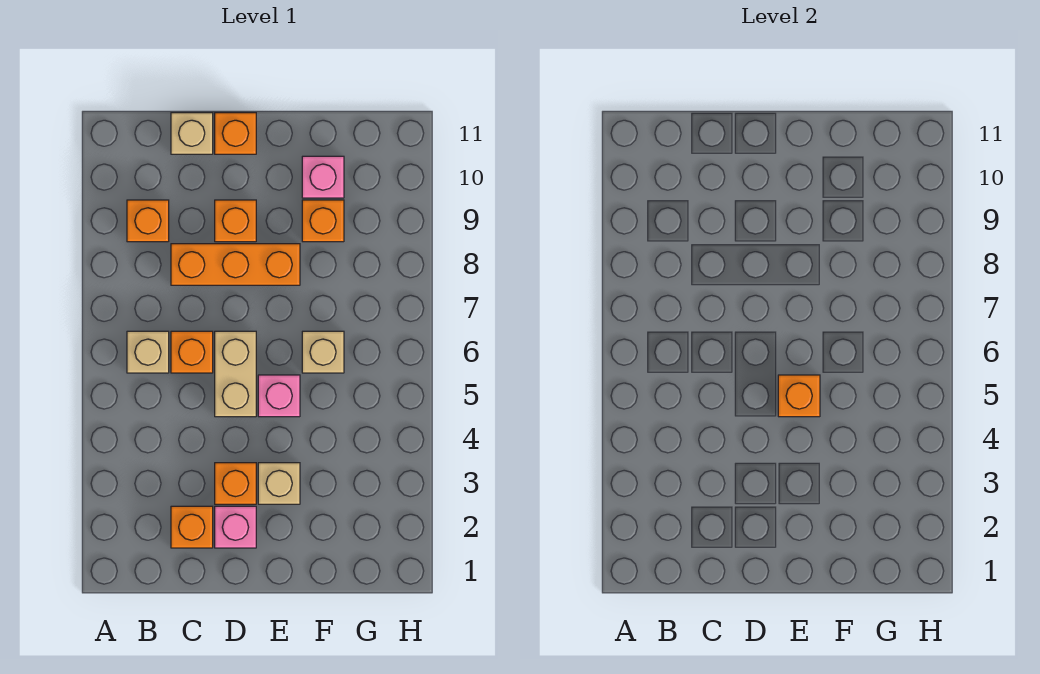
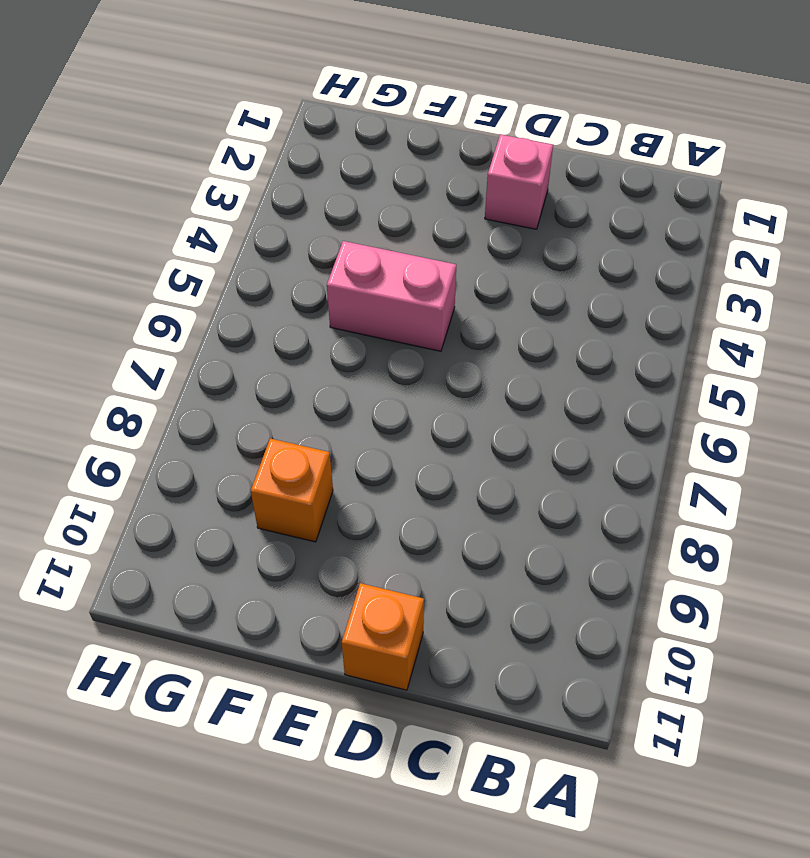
pink brick E5:F5 level 1 -> pink brick E5 level 1
none -> tan brick B6 level 1
none -> orange brick B9 level 1
none -> orange brick C2 level 1

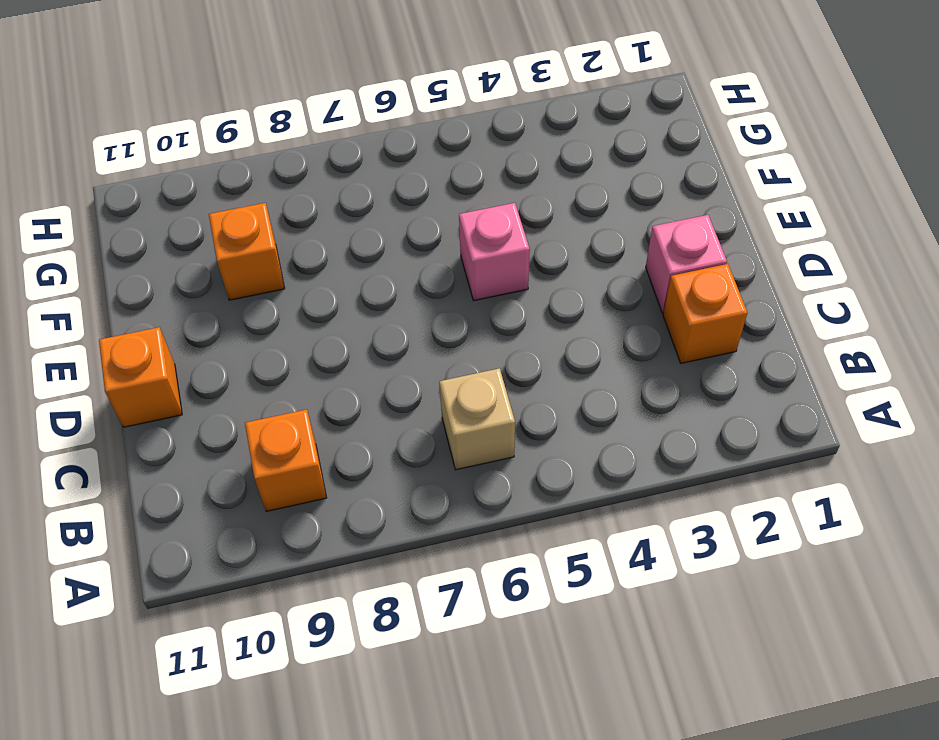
none -> orange brick C6 level 1
none -> orange brick C8:E8 level 1
none -> tan brick C11 level 1

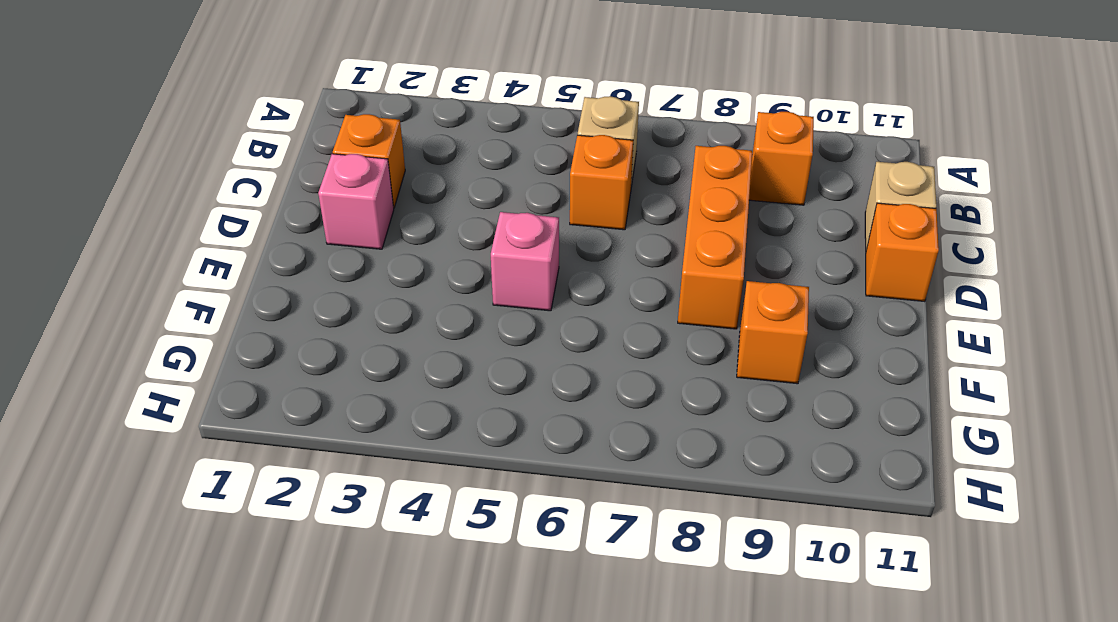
none -> orange brick D3 level 1
none -> tan brick D5:D6 level 1
none -> orange brick D9 level 1

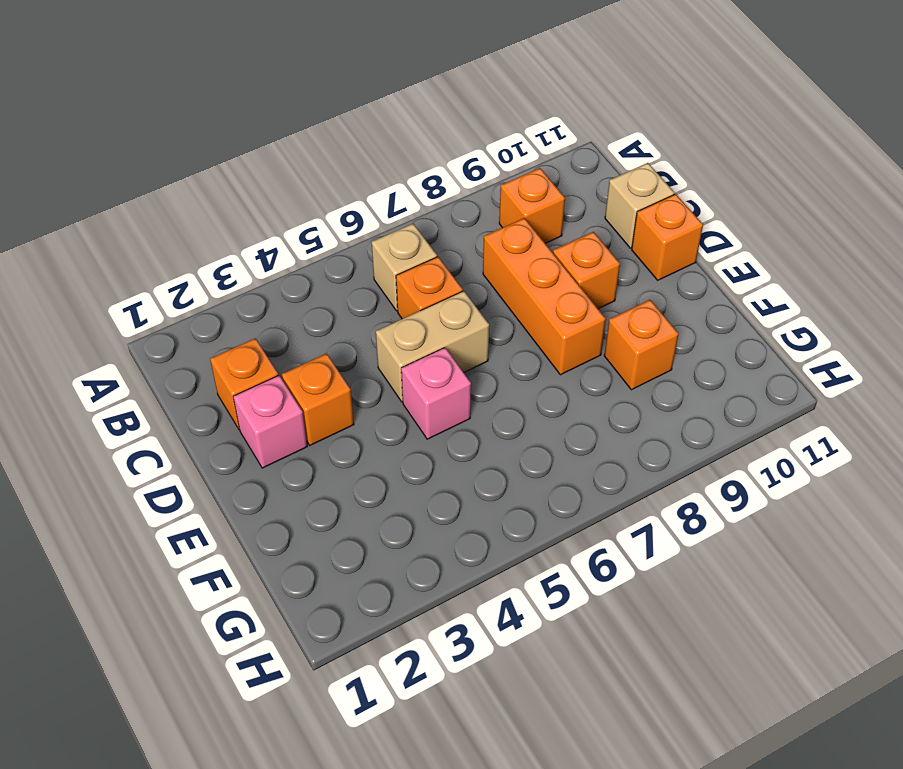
none -> tan brick E3 level 1
none -> tan brick F6 level 1
none -> pink brick F10 level 1

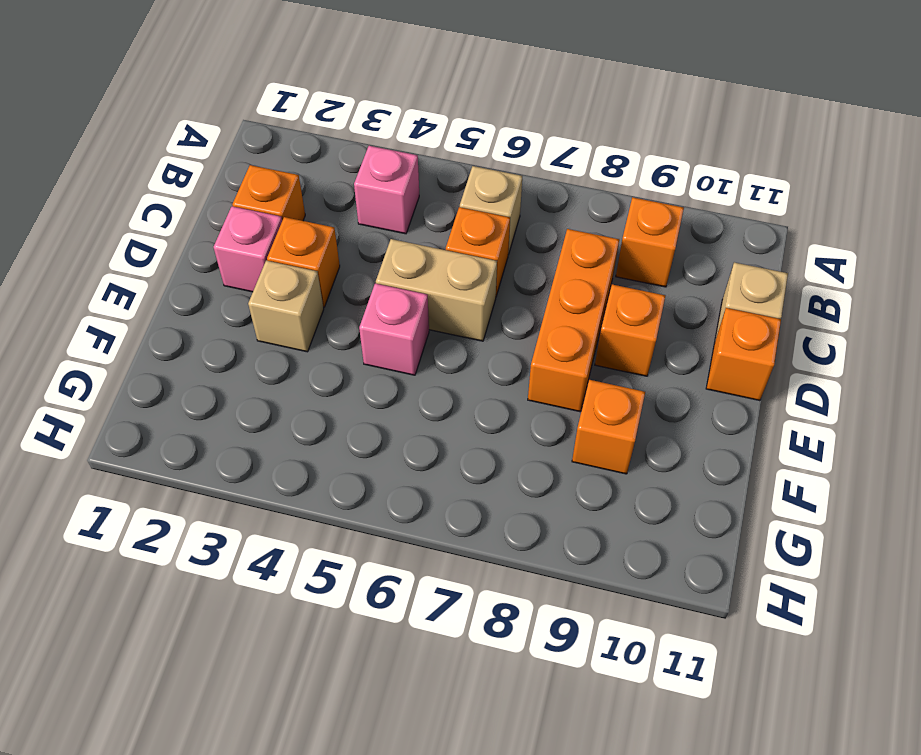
pink brick B4 level 1 -> pink brick F10 level 1
none -> tan brick F6 level 1
none -> orange brick E5 level 2

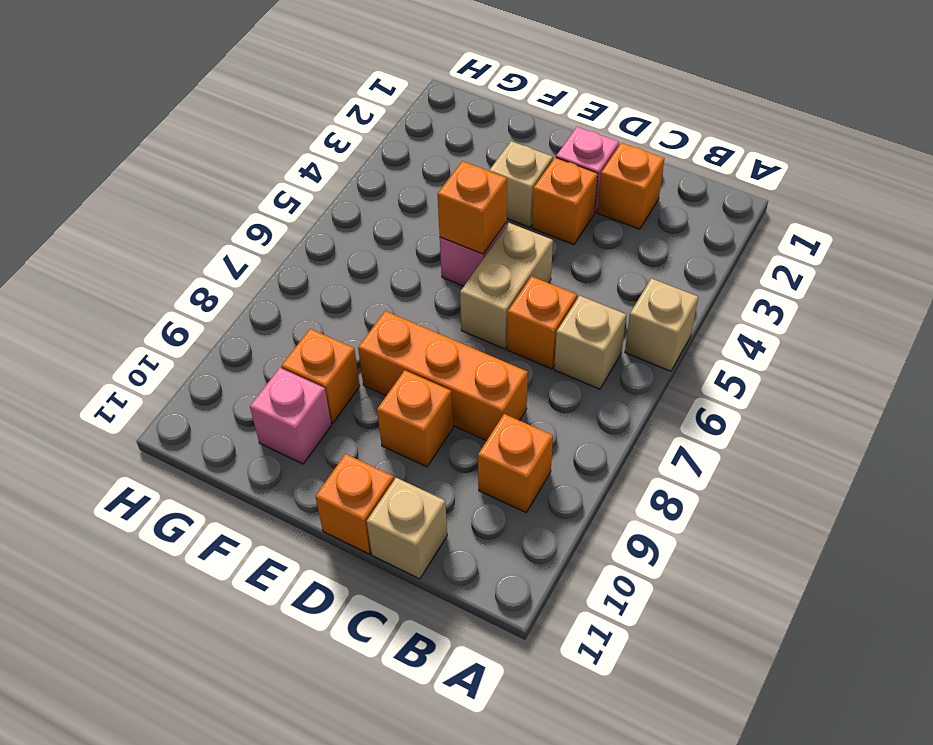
tan brick A5 level 1 -> tan brick F6 level 1

